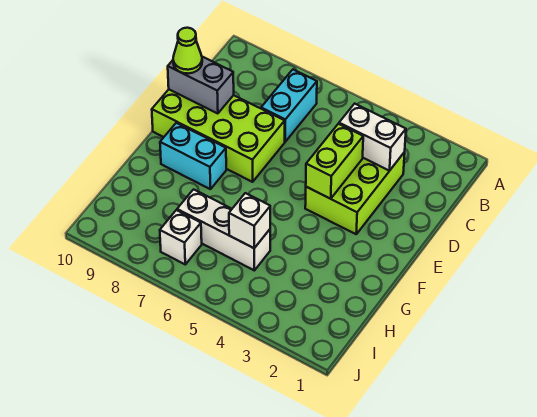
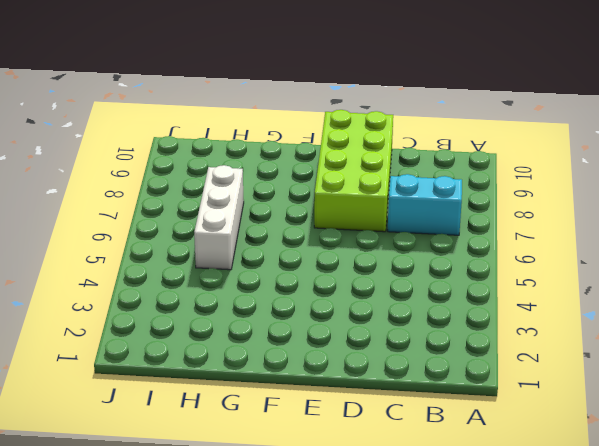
none -> lime brick C3:E4 level 1
none -> cyan brick F8:F9 level 1

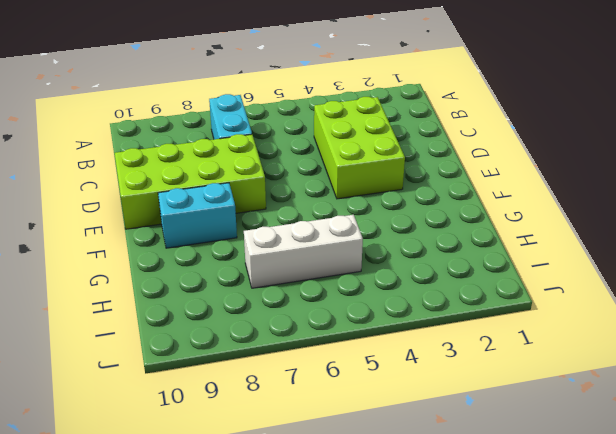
none -> white brick I7 level 1
none -> white brick C3:C4 level 2

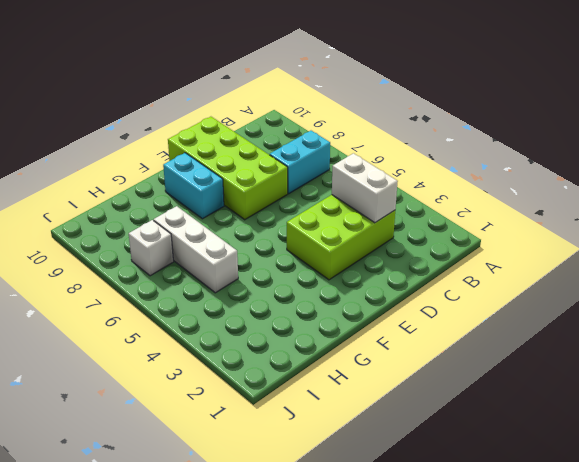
none -> lime brick D4:E4 level 2
none -> grey brick D9:D10 level 2

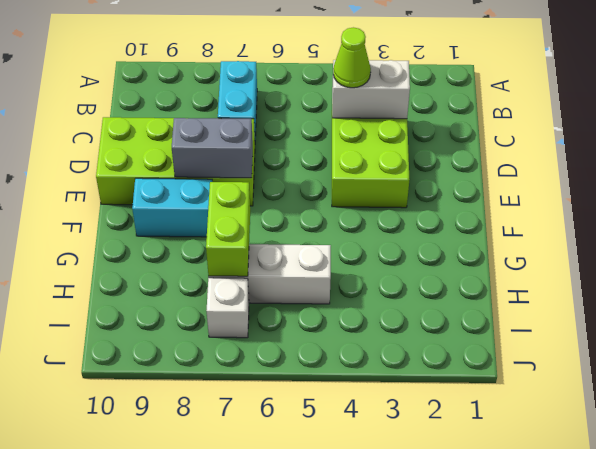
lime cone C4 level 3 -> lime cone D10 level 3
grey brick E7:E8 level 2 -> grey brick D9:D10 level 2
lime brick G7:H7 level 2 -> lime brick D4:E4 level 2
none -> white brick H5 level 2

